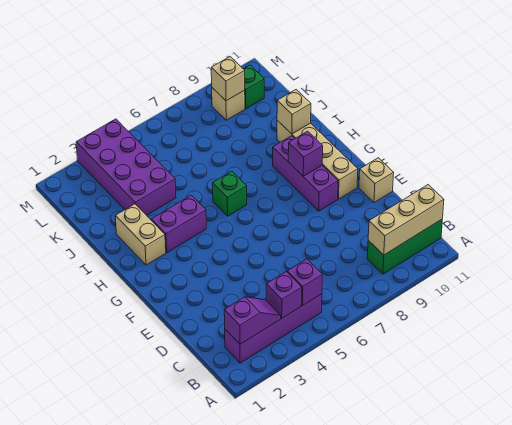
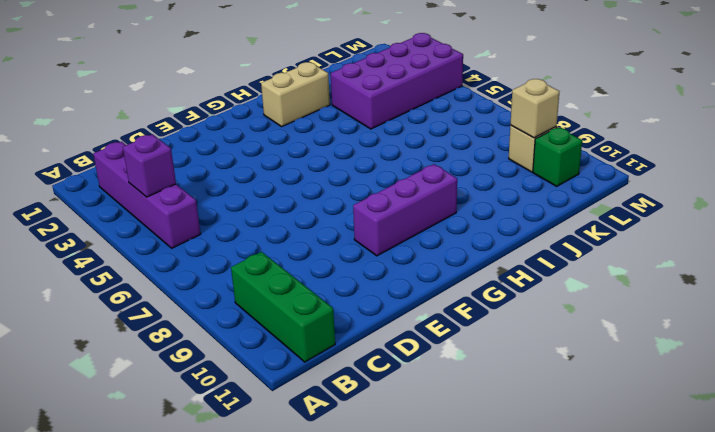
none -> tan brick E11 level 1
none -> tan brick F10:I10 level 1
none -> purple brick H3:H4 level 1

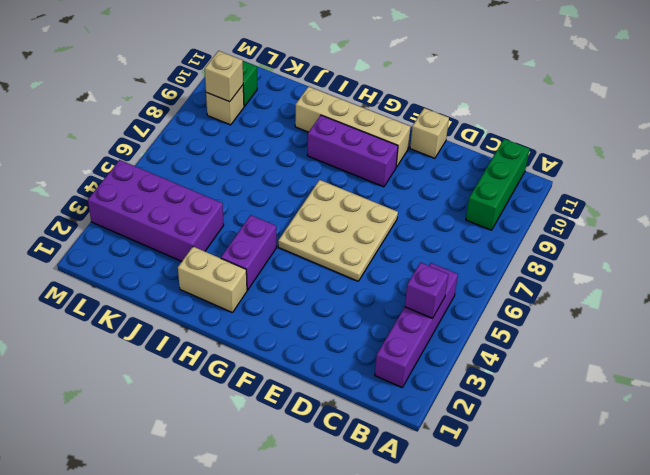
tan plate E5:G7 level 1 -> none
none -> green brick H6 level 1
none -> purple slope B2:B3 level 2 top 2
none -> purple brick B5 level 2

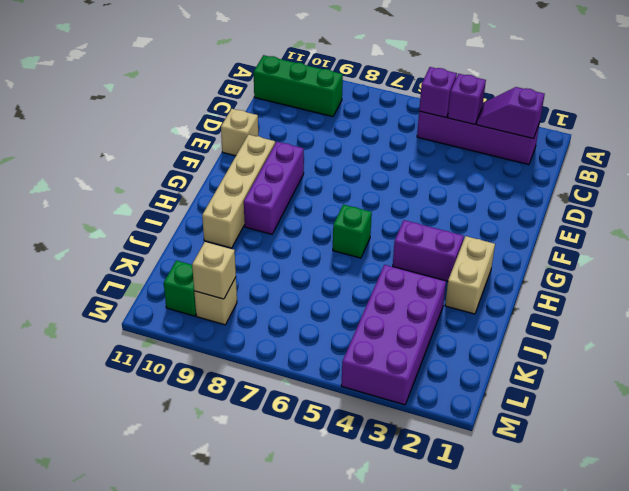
none -> tan brick B9:B11 level 2
none -> purple brick G9 level 2
none -> tan brick I10 level 2

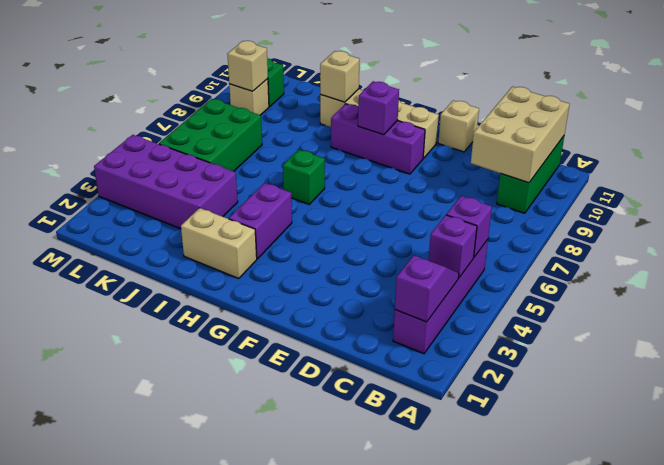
tan brick B9:C11 level 2 -> tan brick B9:B11 level 2
green brick K5:L7 level 1 -> none

